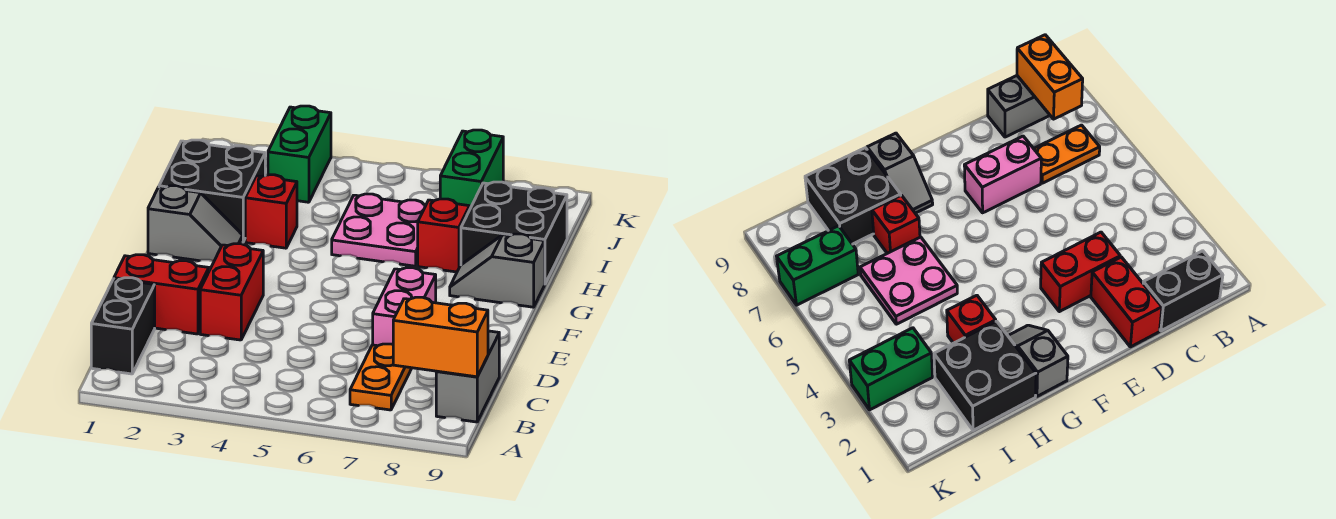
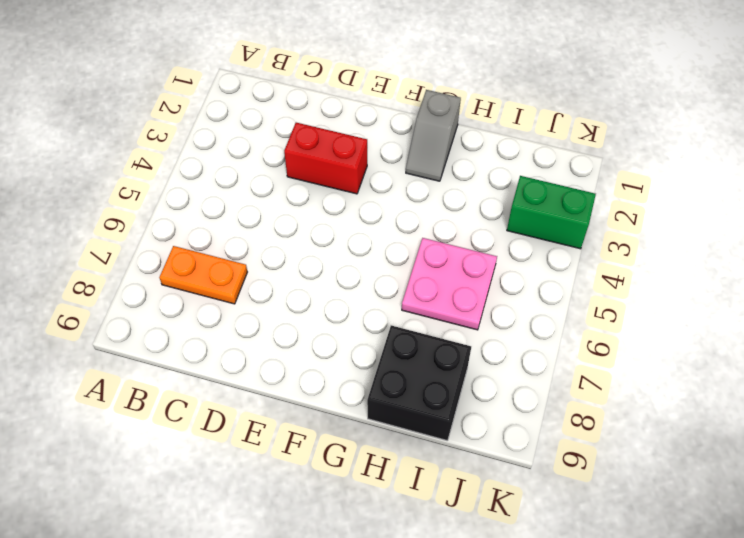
none -> black brick B1:C1 level 1
none -> grey brick B9:C9 level 1
none -> red brick D1:D2 level 1

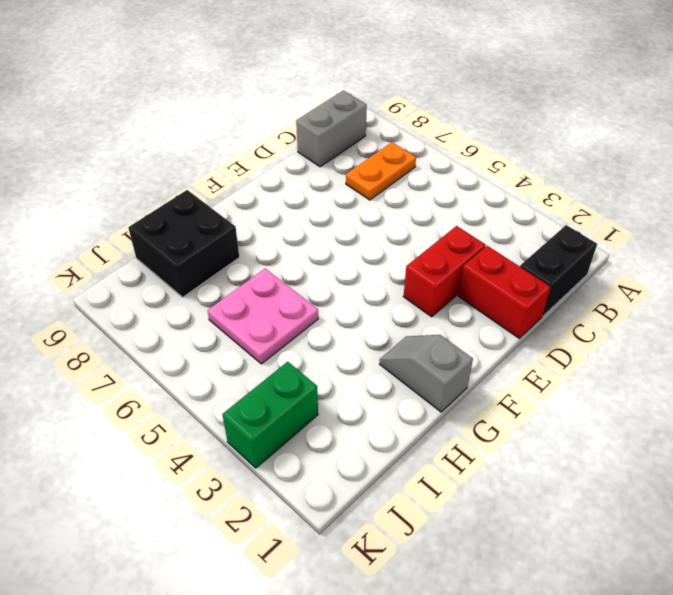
none -> pink brick D7:E7 level 1
none -> grey slope G8:G9 level 1 top 9
none -> black brick H1:I2 level 1

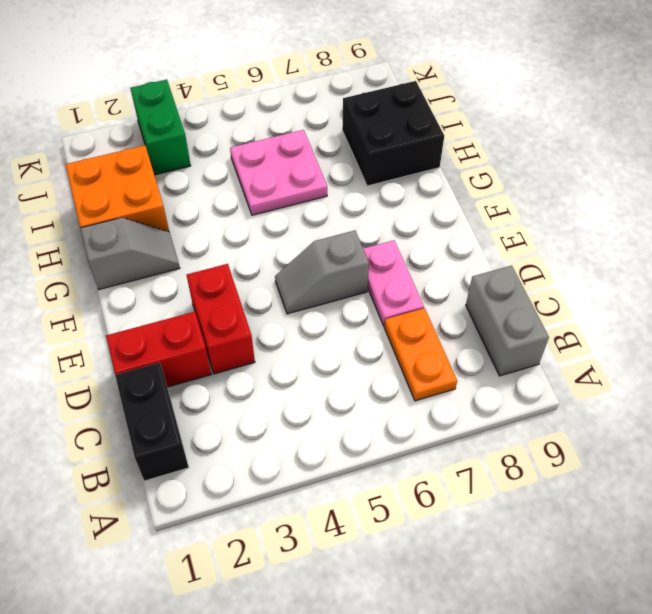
pink plate D7:E7 level 1 -> pink brick D7:E7 level 1
grey slope E5:E6 level 1 top 6 -> grey slope G8:G9 level 1 top 9
orange brick H1:I2 level 1 -> black brick H1:I2 level 1
none -> red brick H3 level 1
none -> red brick H7 level 1
none -> green brick J7:K7 level 1

